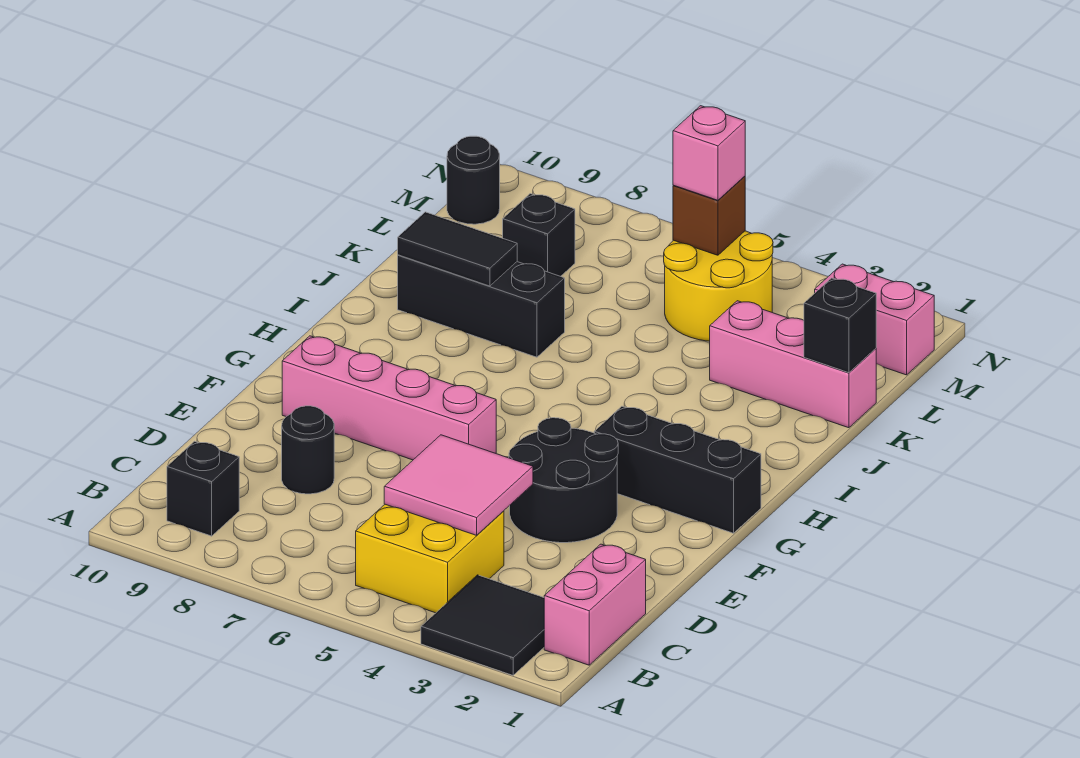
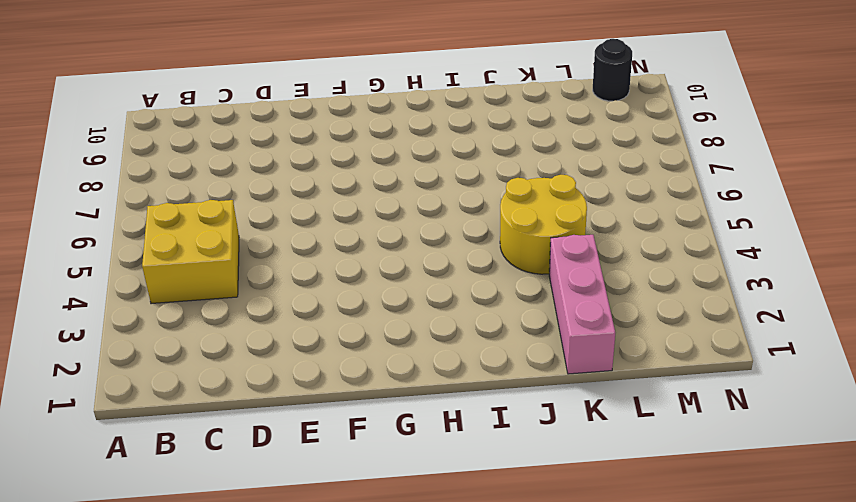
yellow round brick J4:K5 level 1 -> yellow round brick L4:M5 level 1
none -> black tile A2:B3 level 1
none -> pink brick B1:C1 level 1
none -> black brick B9 level 1

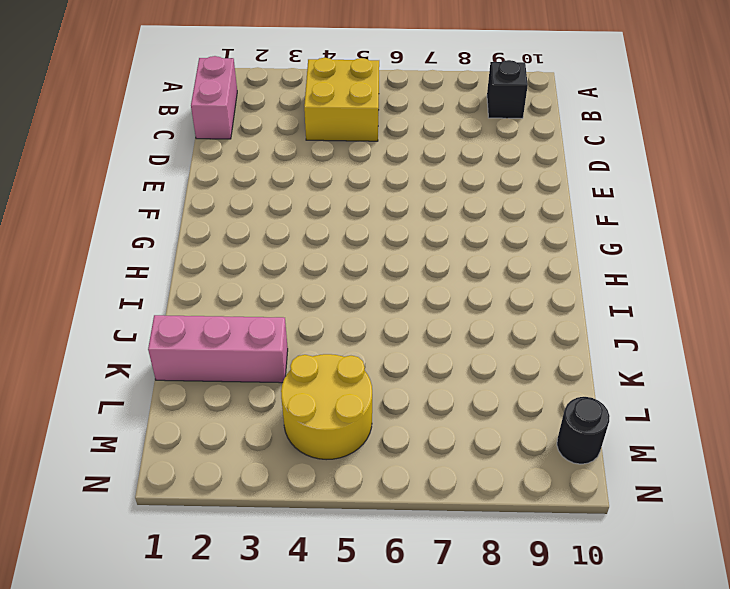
none -> black tile A2:B3 level 1
none -> black round brick D8 level 1
none -> black round brick E3:F4 level 1

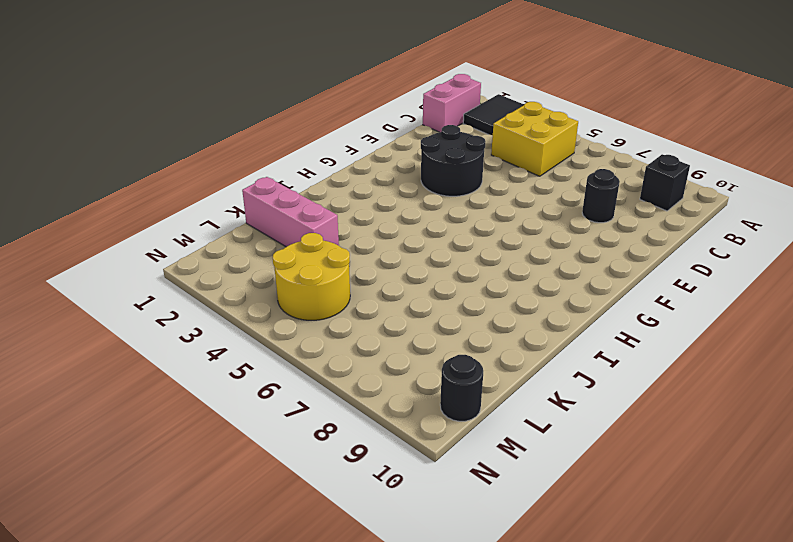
none -> pink brick F6:F9 level 1
none -> black brick G1:G3 level 1
none -> black brick J7:J9 level 1

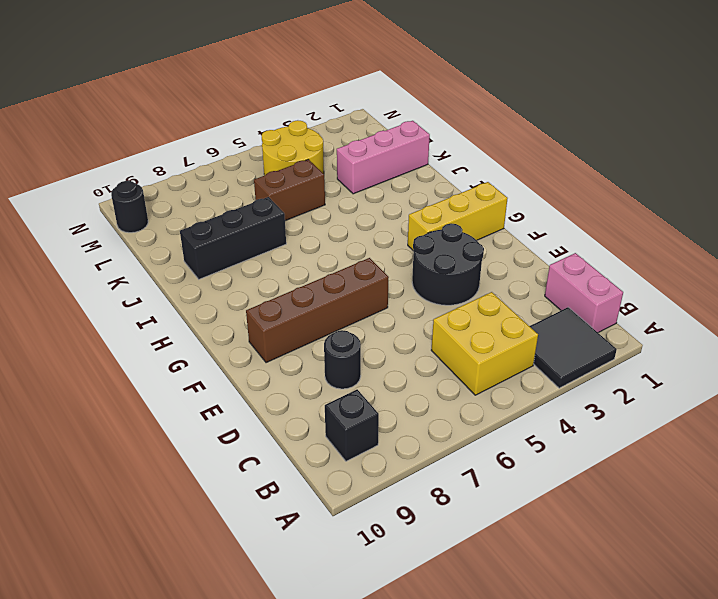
brown brick F6:F9 level 1 -> pink brick F6:F9 level 1
yellow brick G1:G3 level 1 -> black brick G1:G3 level 1
brown brick K5:K6 level 1 -> none
none -> black brick L8 level 1
none -> pink brick M1:M2 level 1
none -> pink tile C4:D5 level 2

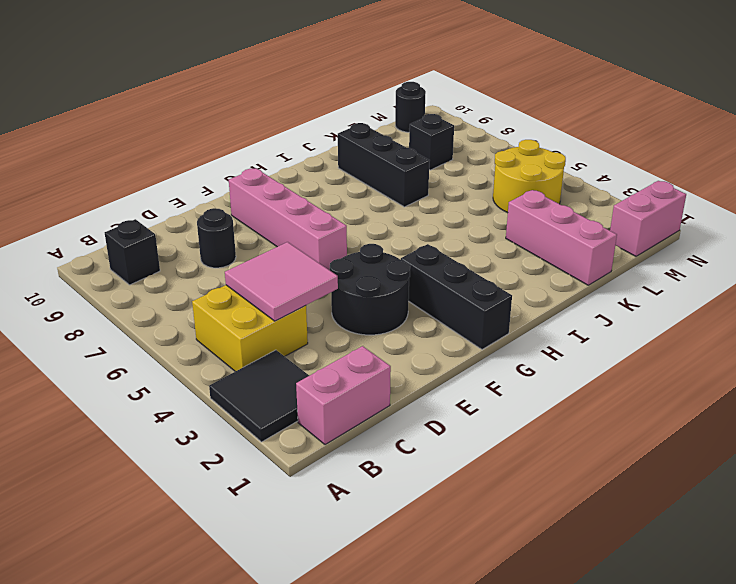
pink brick M1:N1 level 1 -> pink brick M1:M2 level 1
none -> black tile J8:J9 level 2
none -> black brick K1 level 2
none -> brown brick M5 level 2

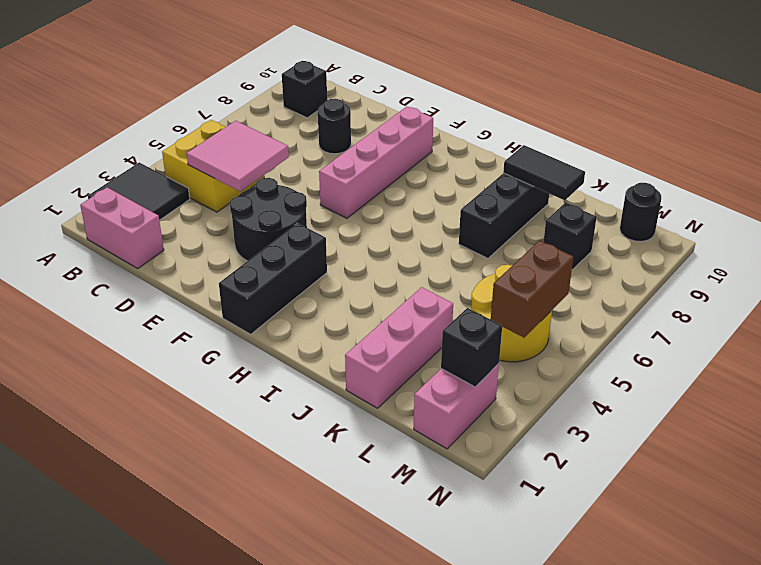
black tile J9:K9 level 2 -> black tile J8:J9 level 2
black brick M2 level 2 -> black brick K1 level 2
brown brick M4:M5 level 2 -> brown brick M5 level 2
none -> pink brick M5 level 3

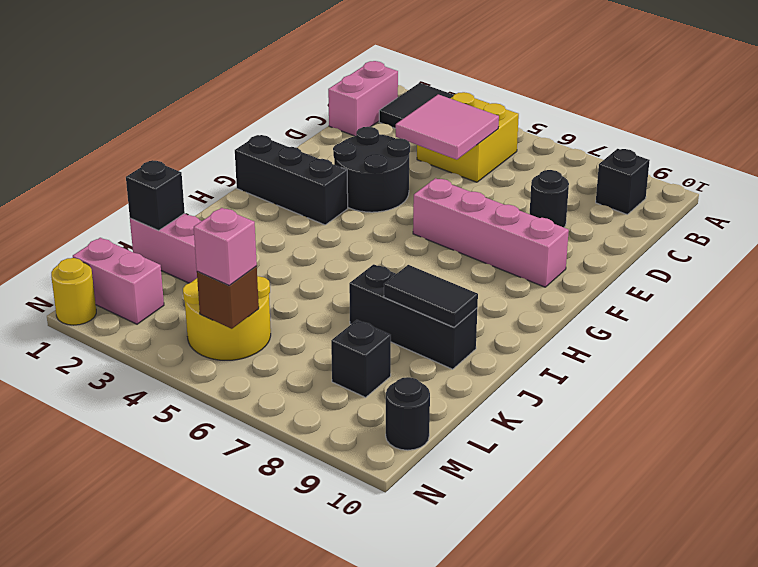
yellow round brick N1 level 1 -> none

